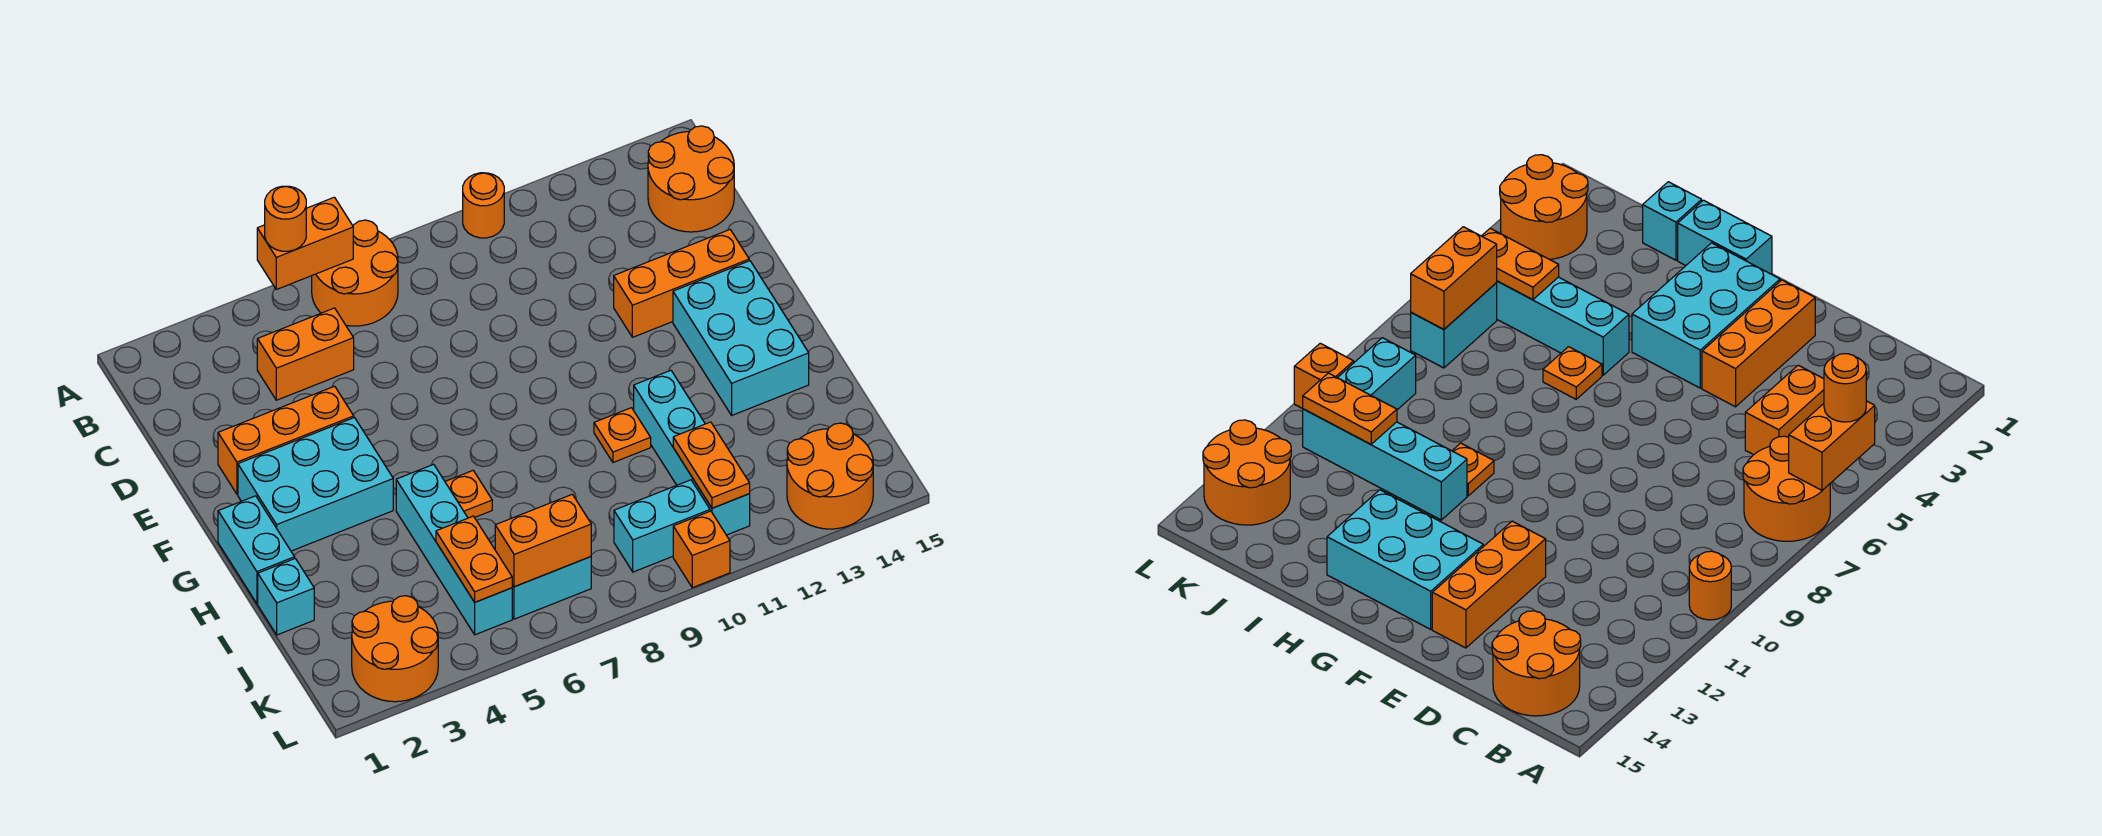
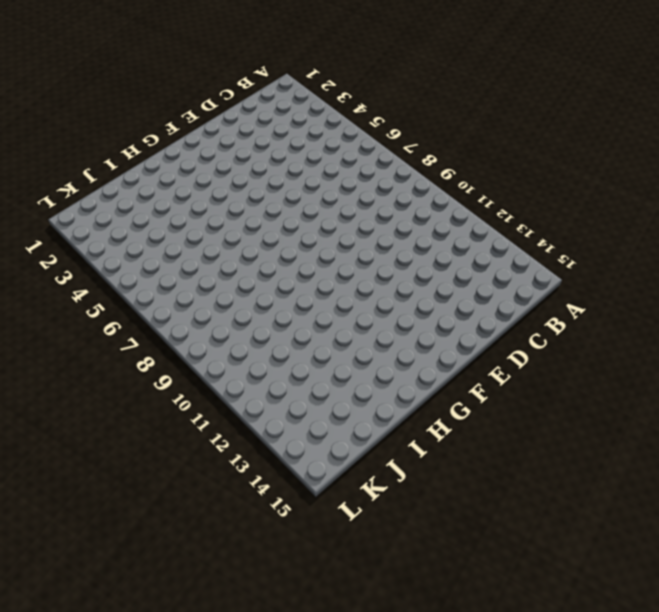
none -> orange round brick A6:B7 level 1
none -> orange round brick A10 level 1
none -> orange round brick B14:C15 level 1

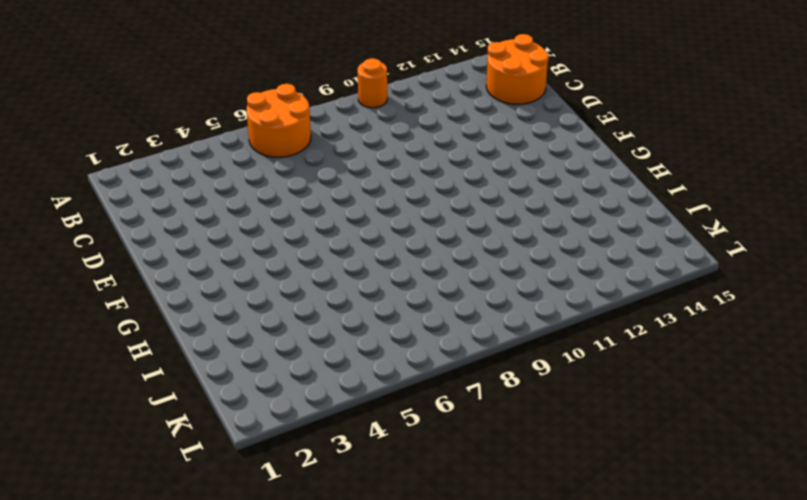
none -> orange brick C4:C5 level 1
none -> orange brick E2:E4 level 1
none -> orange brick E12:E14 level 1

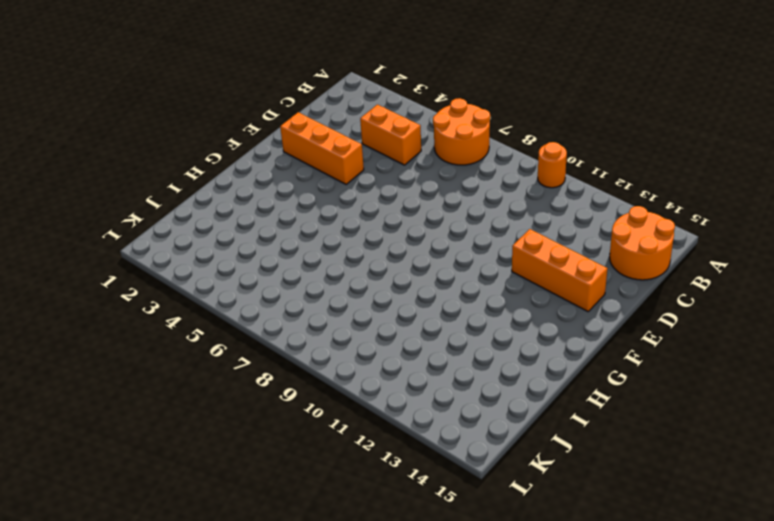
none -> cyan brick F2:G4 level 1
none -> cyan brick F13:H14 level 1
none -> cyan brick G1:H1 level 1

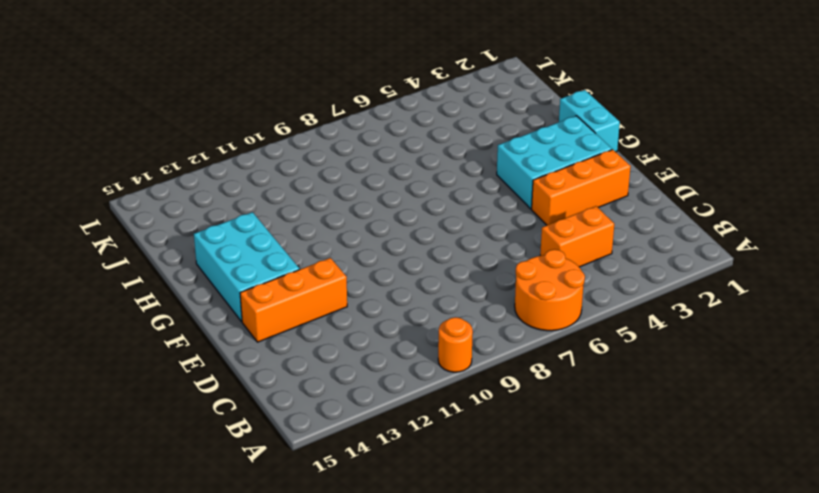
none -> orange round brick B14:C15 level 1
none -> cyan brick H5:K5 level 1
none -> orange plate H6 level 1

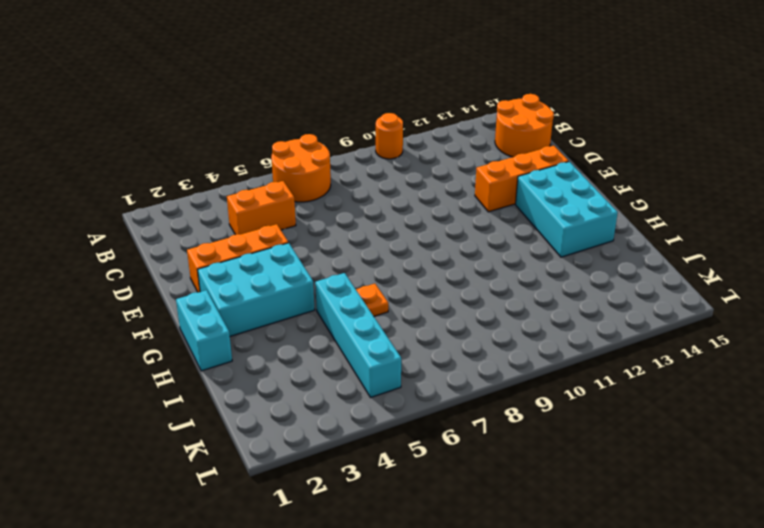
none -> orange plate H10 level 1
none -> cyan brick H11:K11 level 1
none -> cyan brick I1 level 1

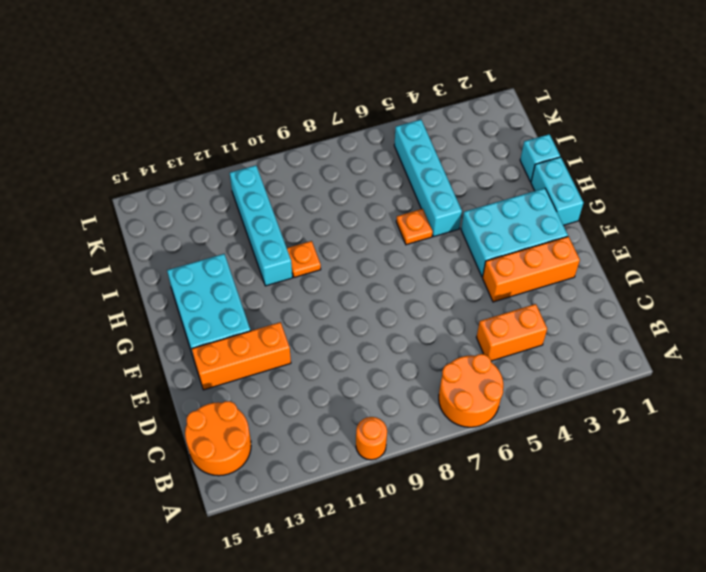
none -> orange round brick K2:L3 level 1
none -> cyan brick K6:K7 level 1
none -> cyan brick K9:K10 level 1

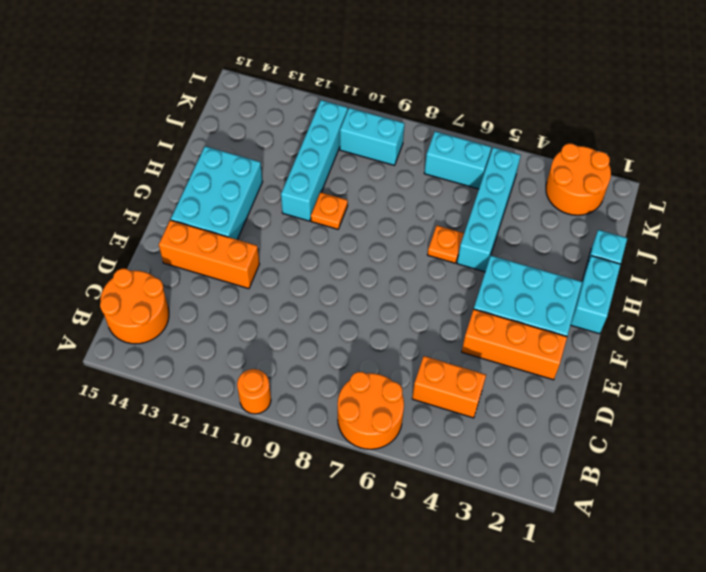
none -> orange round brick K13:L14 level 1
none -> orange brick L10 level 1
none -> orange brick A5:A6 level 2

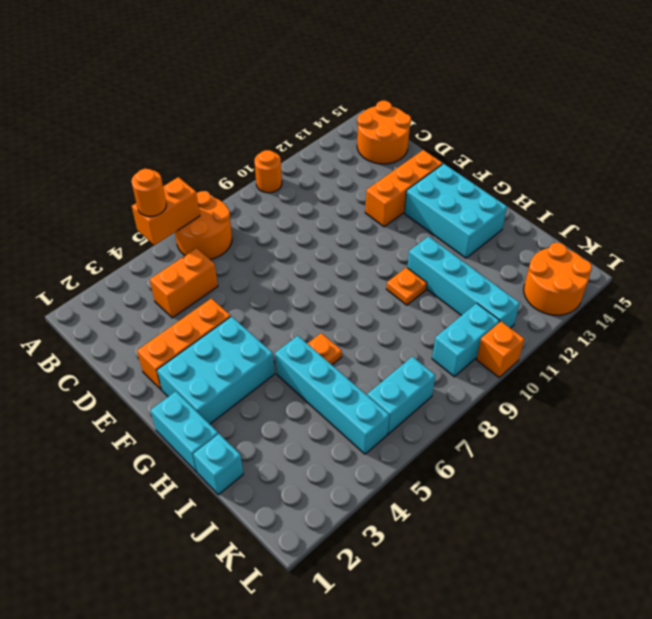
none -> orange round brick K2:L3 level 1
none -> orange plate J5:K5 level 2
none -> orange plate J11:K11 level 2

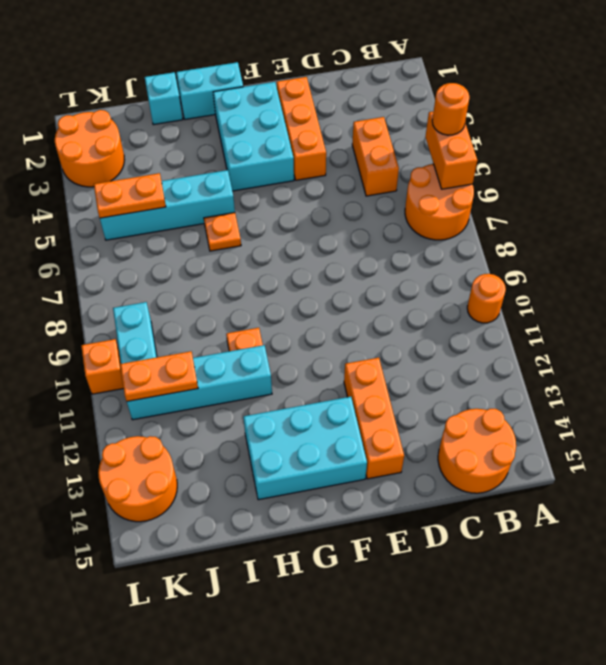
none -> cyan brick K6:K7 level 1
none -> orange brick K6:K7 level 2

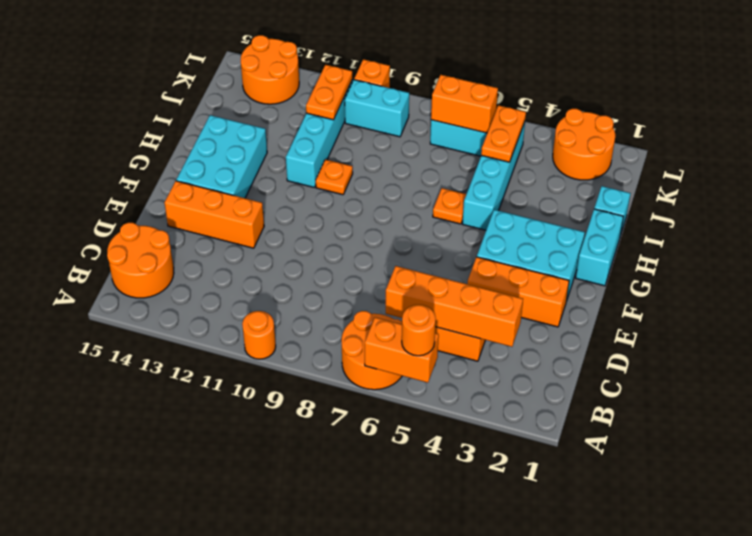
orange brick C3:C6 level 2 -> none

